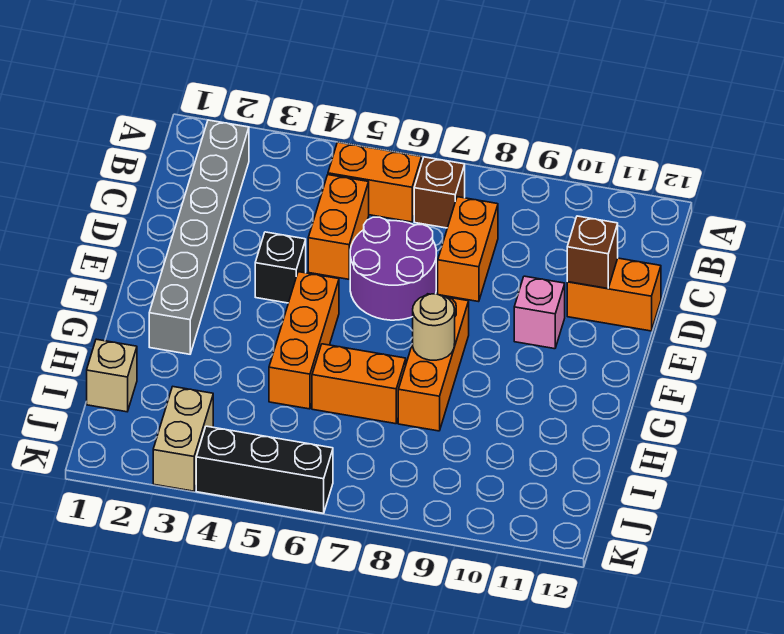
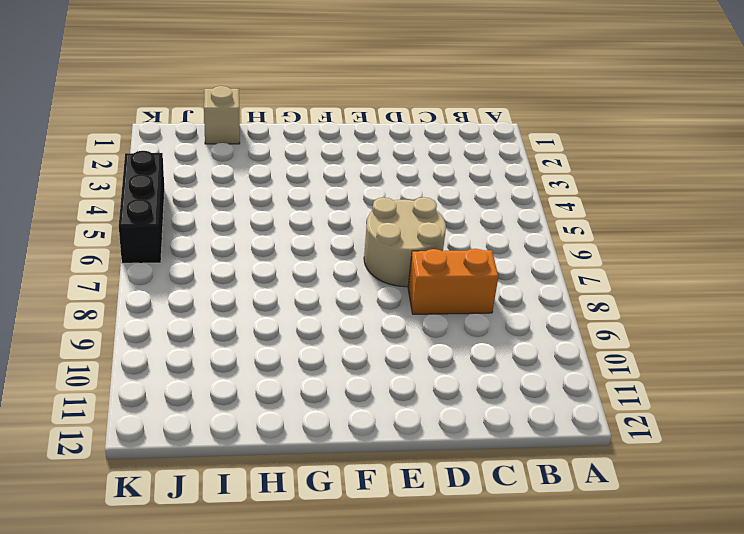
tan round brick D6:E7 level 1 -> purple round brick D6:E7 level 1
none -> grey brick B2:G2 level 1
none -> orange brick B5:B6 level 1
none -> brown brick B7 level 1

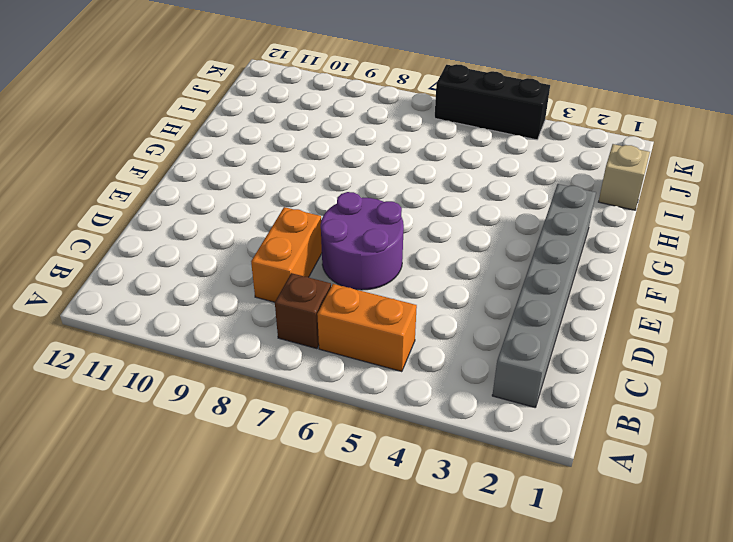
none -> orange brick C5:D5 level 1
none -> orange brick D11:D12 level 1
none -> black brick E4 level 1

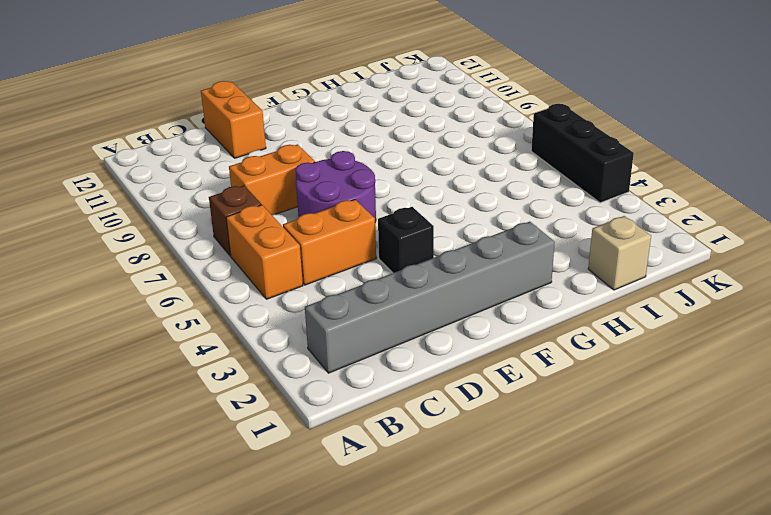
none -> pink brick E10 level 1
none -> orange brick F5:H5 level 1
none -> orange brick F8:H8 level 1

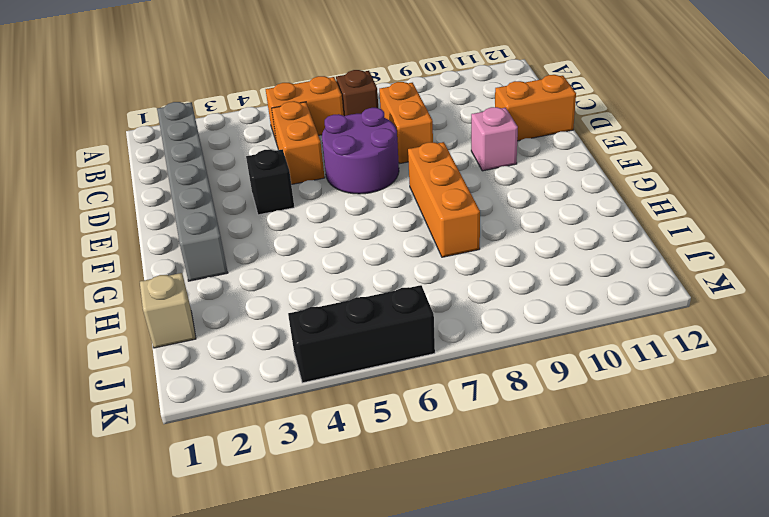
none -> orange brick F5:H5 level 1
none -> orange brick H6:H7 level 1
none -> tan brick J3:K3 level 1

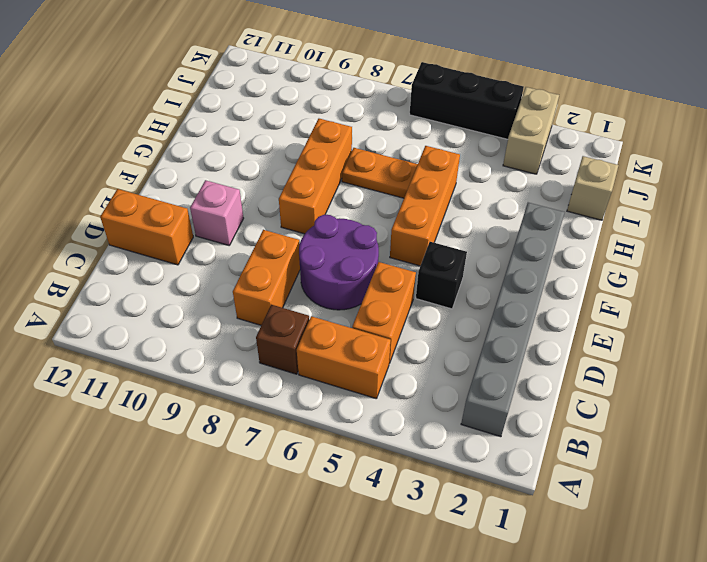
orange plate H6:H7 level 1 -> orange brick H6:H7 level 1
none -> brown brick D11 level 2
none -> tan round brick G8 level 2

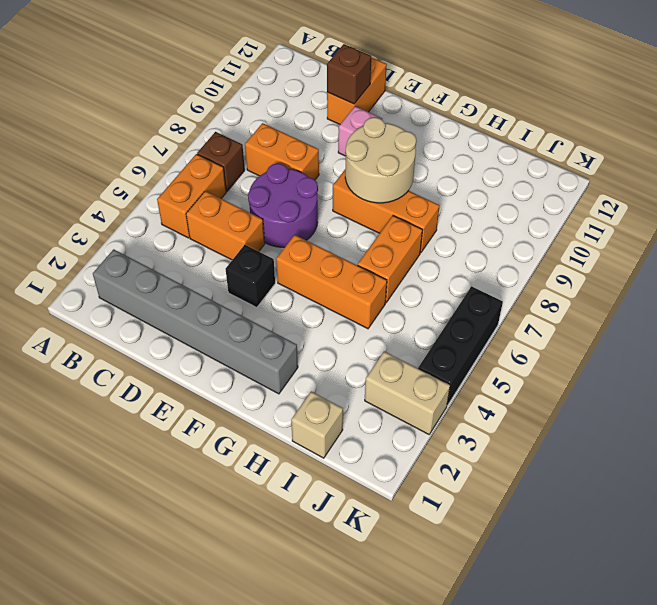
tan round brick F8:G9 level 2 -> tan round brick G8 level 2

